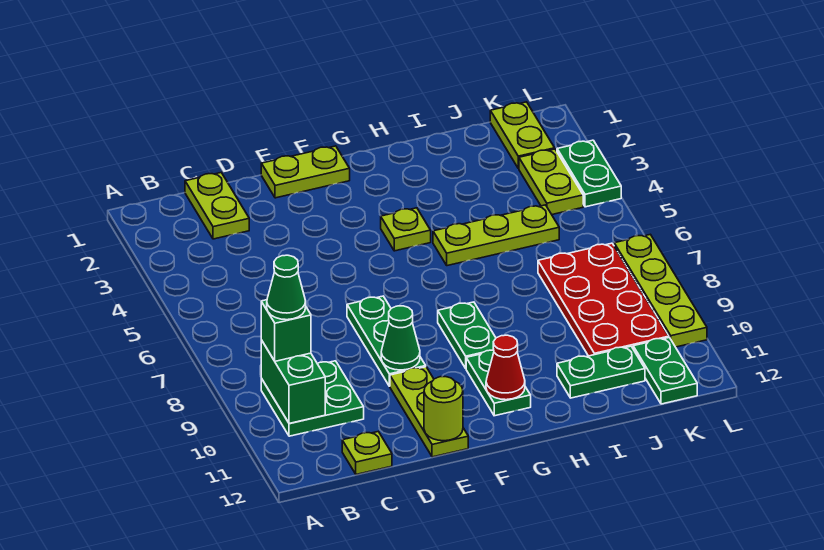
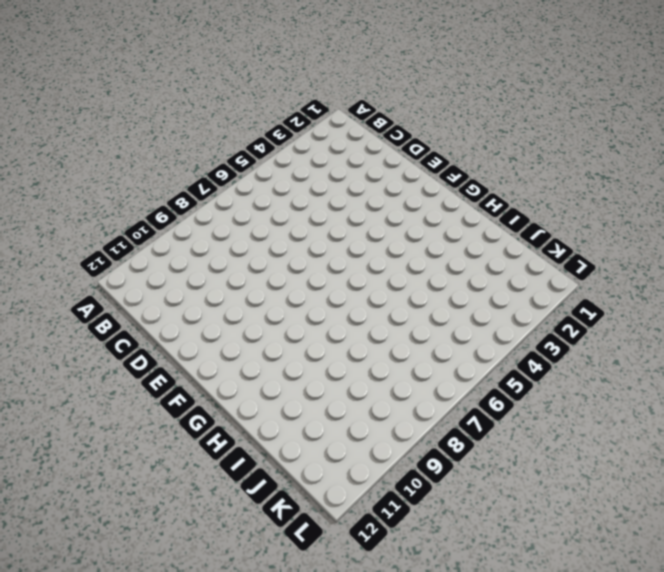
none -> green plate B9:C10 level 1
none -> lime plate C1:C2 level 1
none -> lime plate C12 level 1

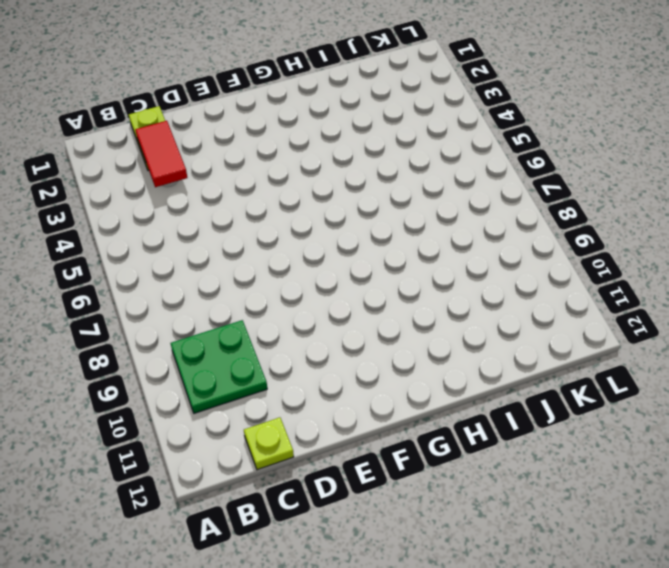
red tile C2:C3 level 2 -> none
none -> lime plate E1:F1 level 1
none -> green plate E7:E9 level 1
none -> lime plate E10:E12 level 1

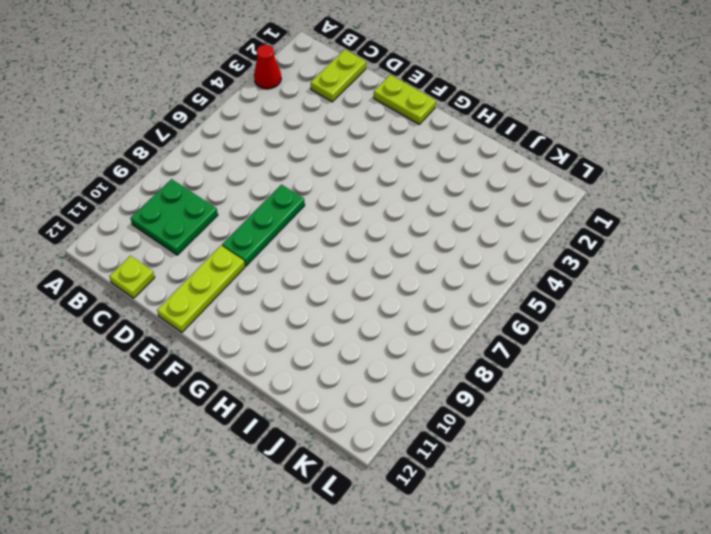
red cone A3 level 1 -> red cone G11 level 2
none -> lime plate G4 level 1
none -> green plate G8:G9 level 1
none -> green plate G10:G11 level 1

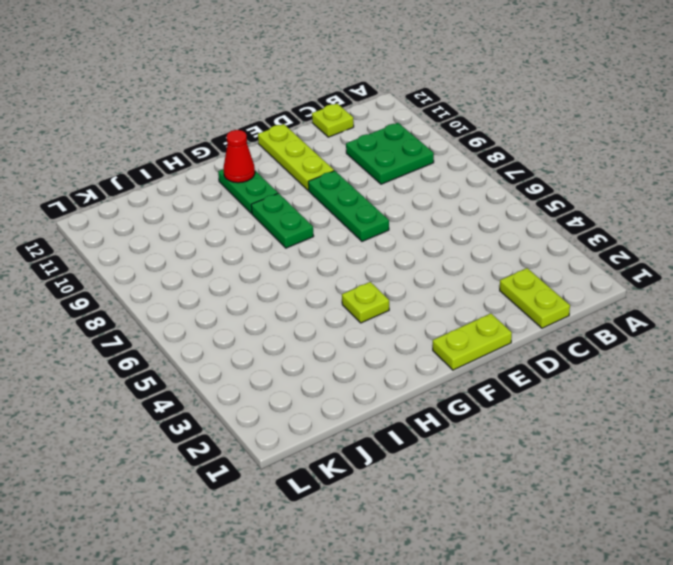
none -> lime plate H5:J5 level 1
none -> green plate I11:J11 level 1
none -> red plate J7:K10 level 1

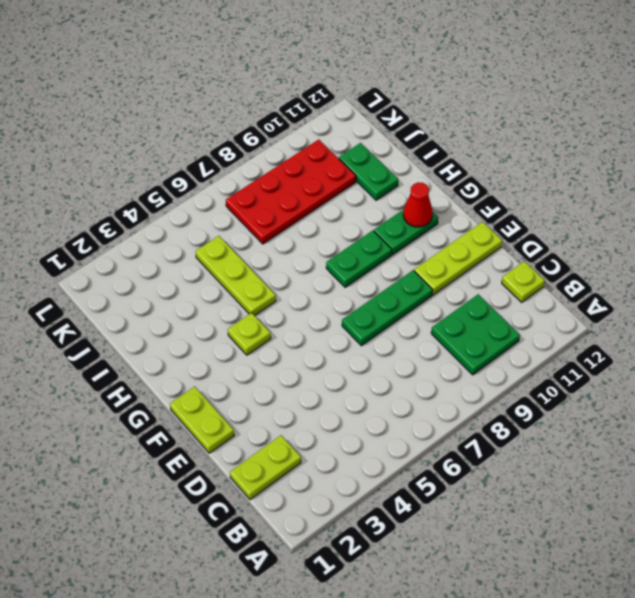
none -> lime plate K1:K2 level 1
none -> lime plate K3:K4 level 1
none -> green plate K11:K12 level 1

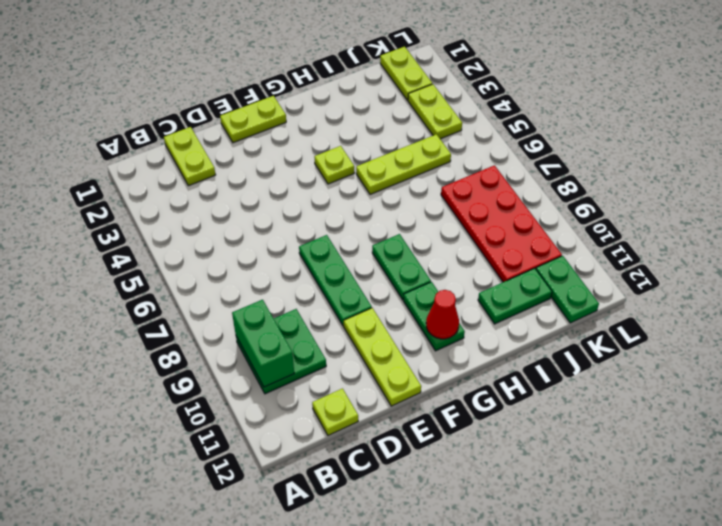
none -> green plate L3:L4 level 1
none -> lime plate L7:L10 level 1
none -> green cone E9 level 2

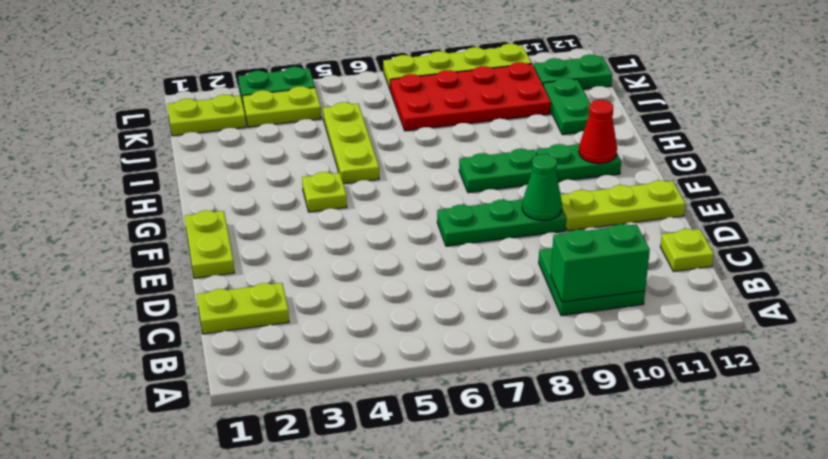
none -> lime round brick E12 level 2
none -> green brick B9 level 3
none -> green cone B9 level 4

